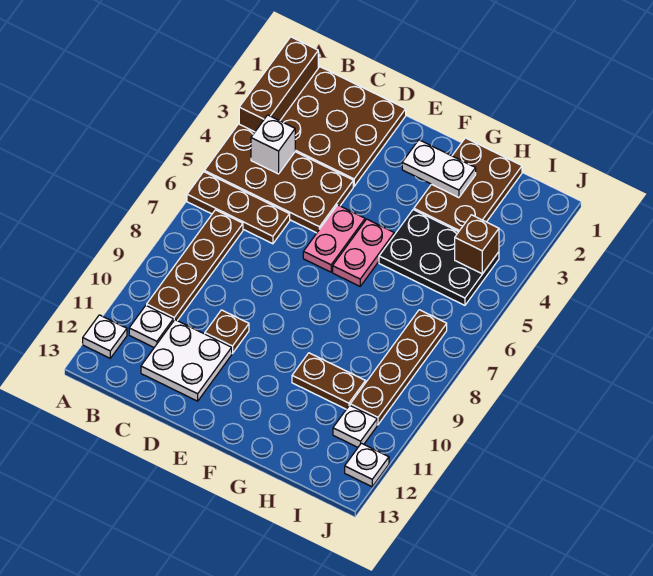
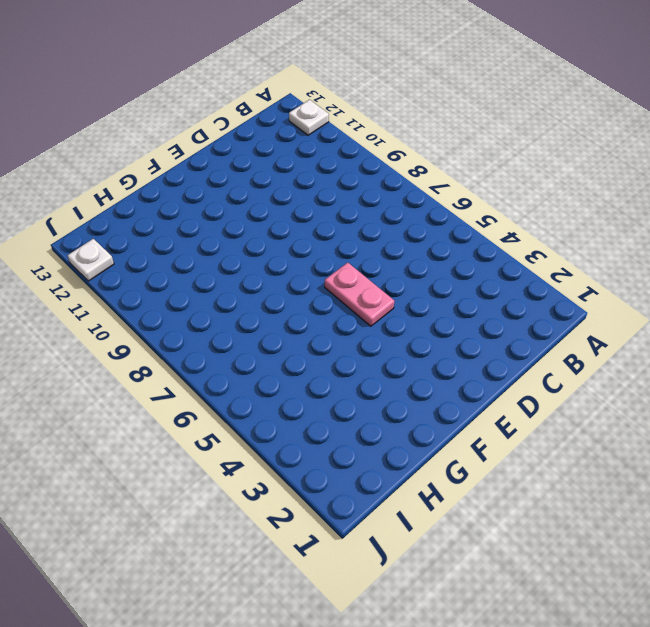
none -> brown brick A1:A3 level 1
none -> brown plate A4:D5 level 1
none -> brown plate A6:C6 level 1

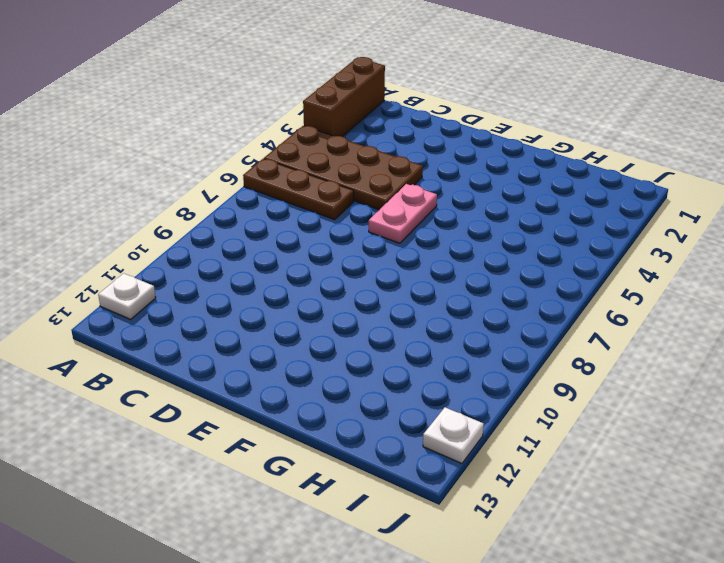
none -> brown plate B1:D3 level 1
none -> brown plate B7:B10 level 1
none -> white plate B11 level 1

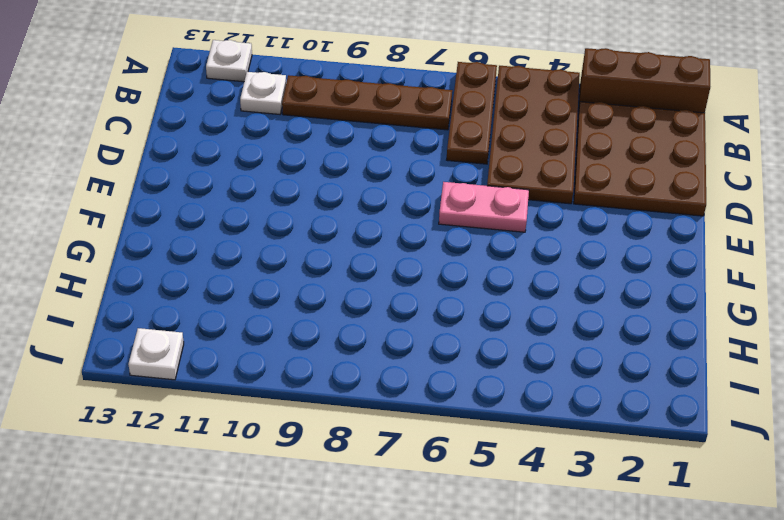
none -> white plate C11:D12 level 1
none -> brown plate D10 level 1
none -> pink plate F5:F6 level 1

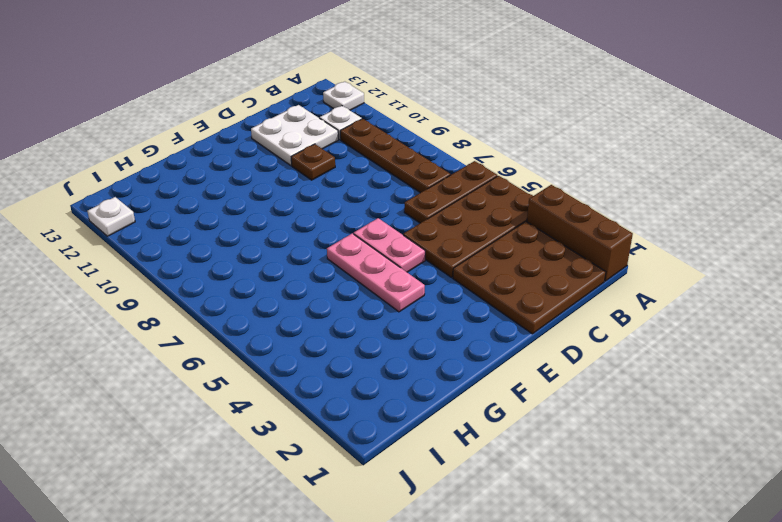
pink plate F4:F6 level 1 -> pink plate F5:F6 level 1
none -> brown plate G1:H3 level 1
none -> black plate G4:I5 level 1
none -> brown plate G10:H10 level 1

